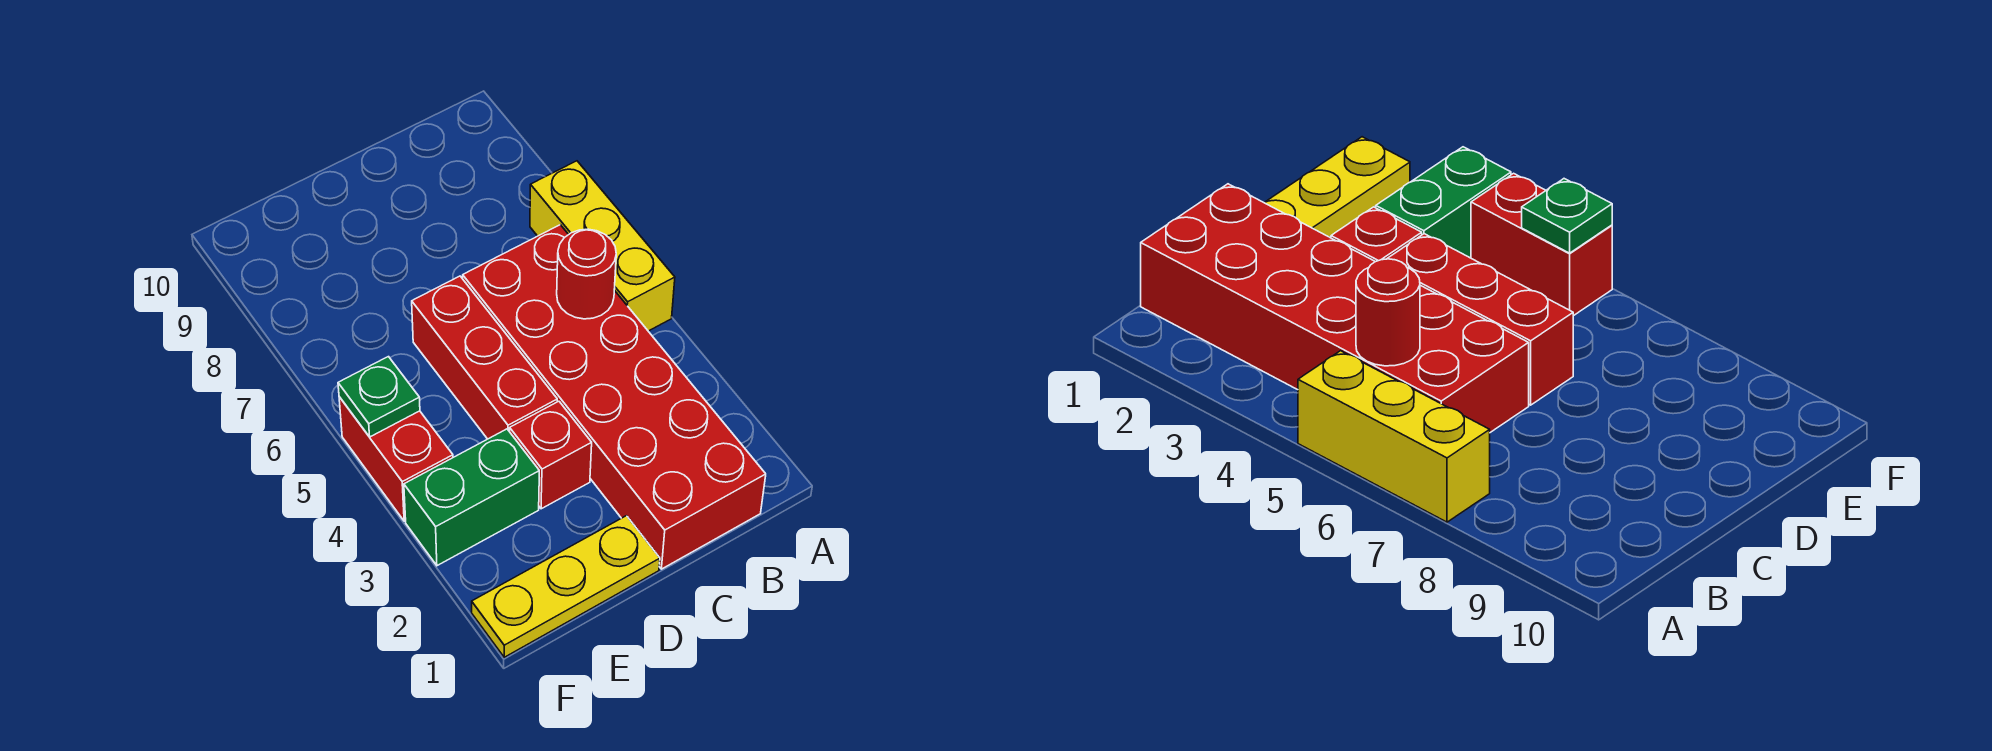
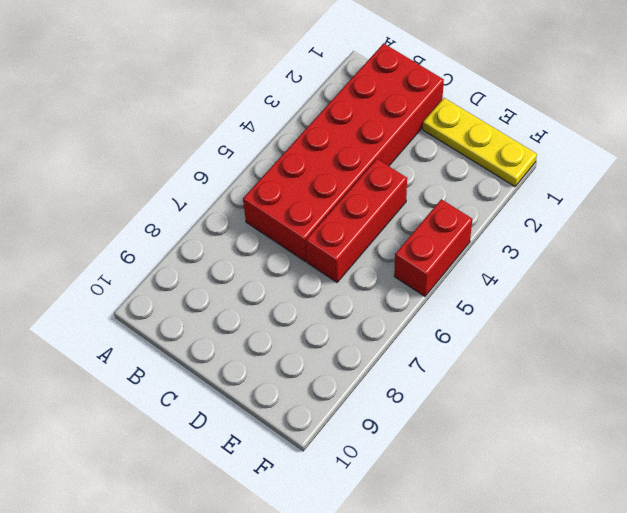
none -> yellow brick A5:A7 level 1
none -> red brick D3 level 1

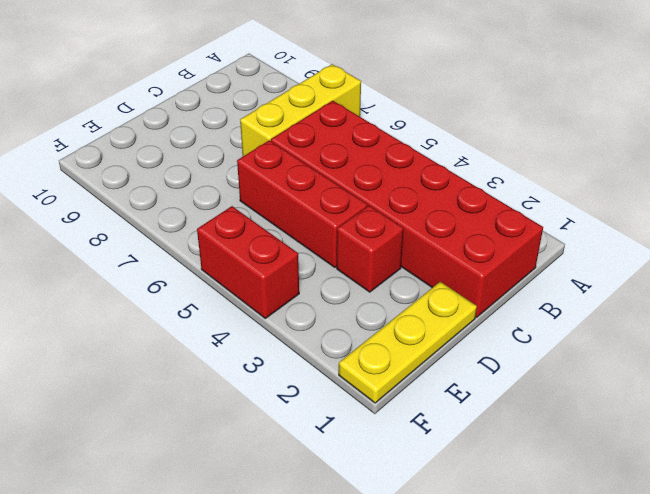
yellow brick A7:C7 level 1 -> yellow brick A5:A7 level 1
none -> green brick E3:F3 level 1
none -> red round brick B5 level 2

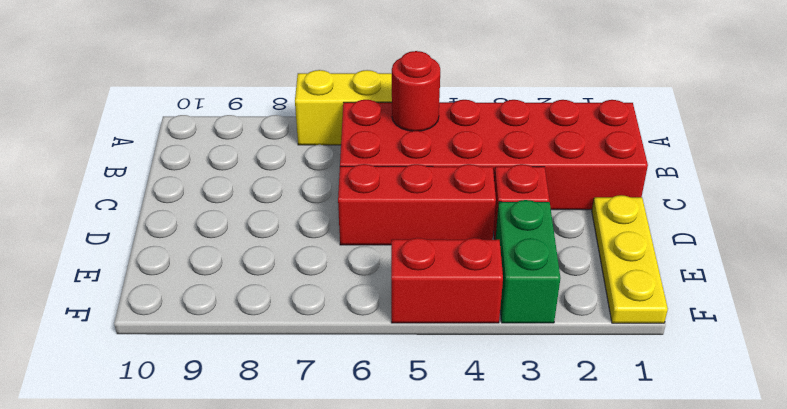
none -> green plate F5 level 2

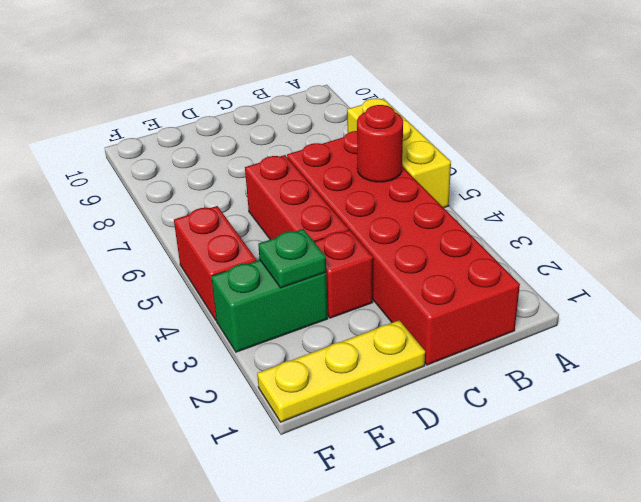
green plate E3 level 2 -> green plate F5 level 2

